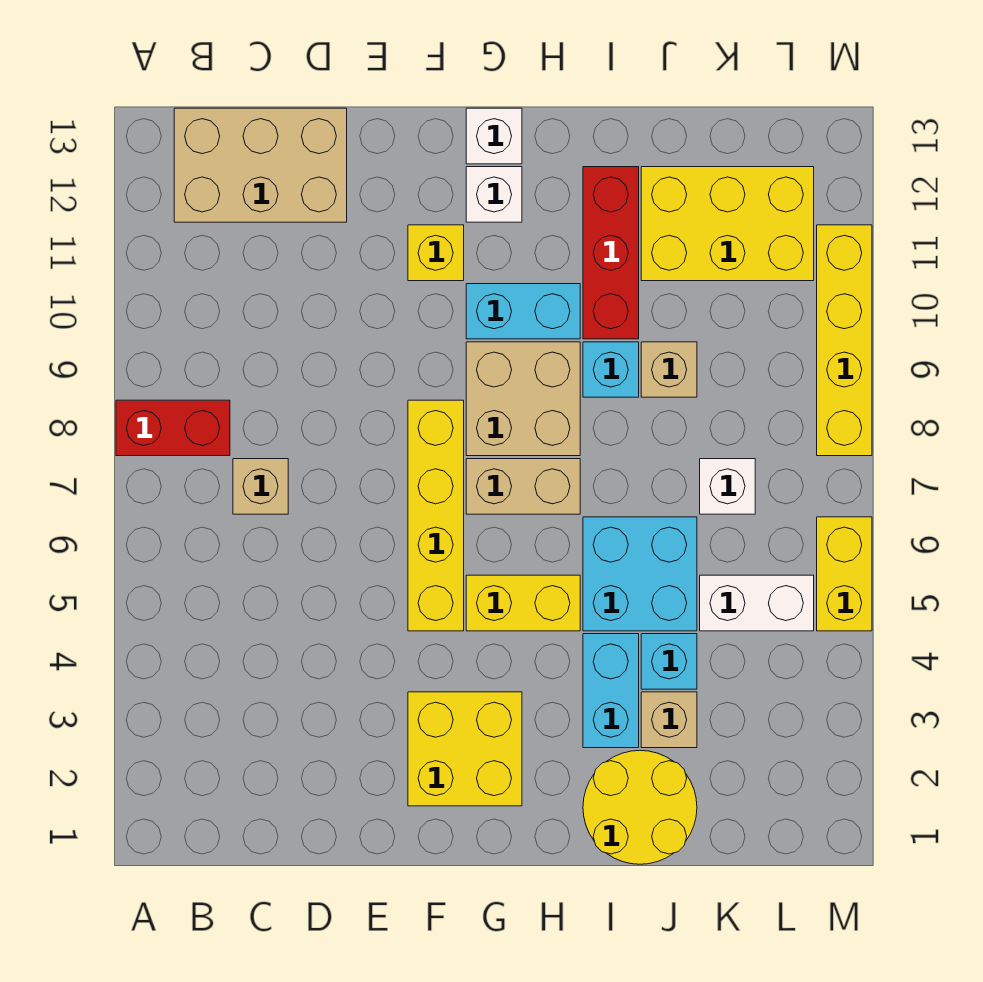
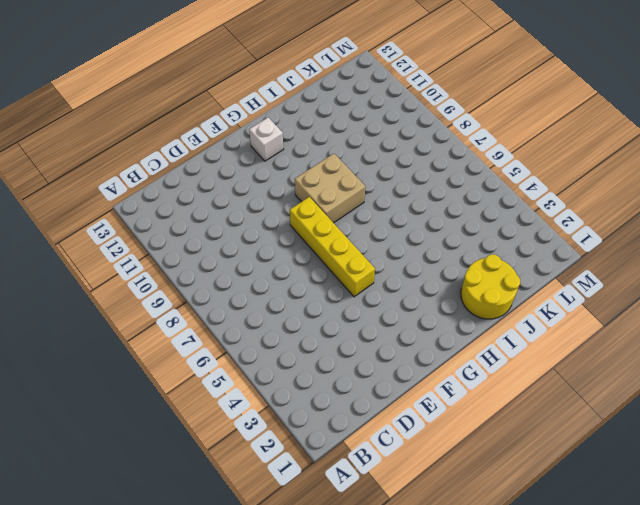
none -> red brick A8:B8 level 1
none -> tan brick B12:D13 level 1
none -> tan brick C7 level 1

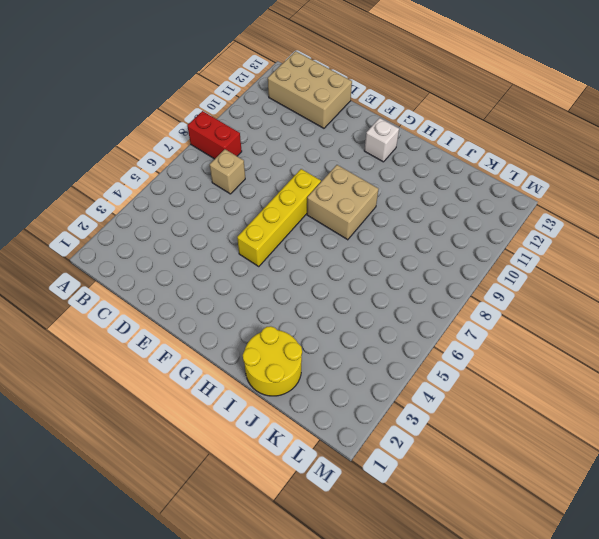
none -> yellow brick F2:G3 level 1
none -> yellow brick F11 level 1
none -> yellow brick G5:H5 level 1

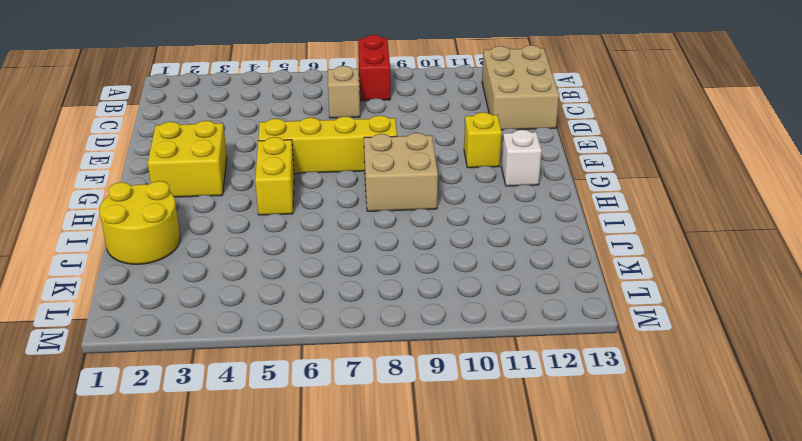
none -> tan brick G7:H7 level 1
none -> cyan brick G10:H10 level 1
none -> white brick G13 level 1

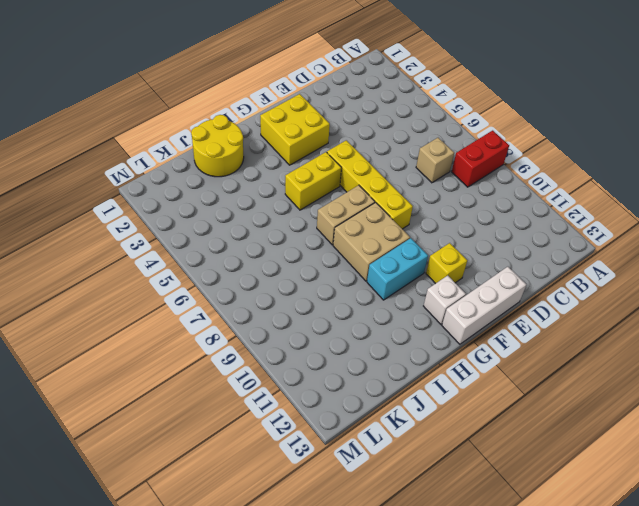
white brick E13:G13 level 1 -> white brick G13 level 1
none -> tan brick B12:D13 level 1
none -> cyan brick I3:I4 level 1
none -> cyan brick I5:J6 level 1

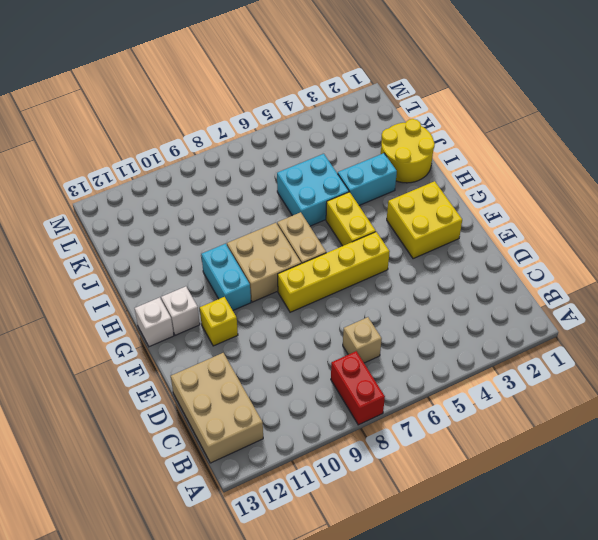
none -> cyan brick I9 level 1
none -> red brick I10:I12 level 1
none -> tan brick J3 level 1

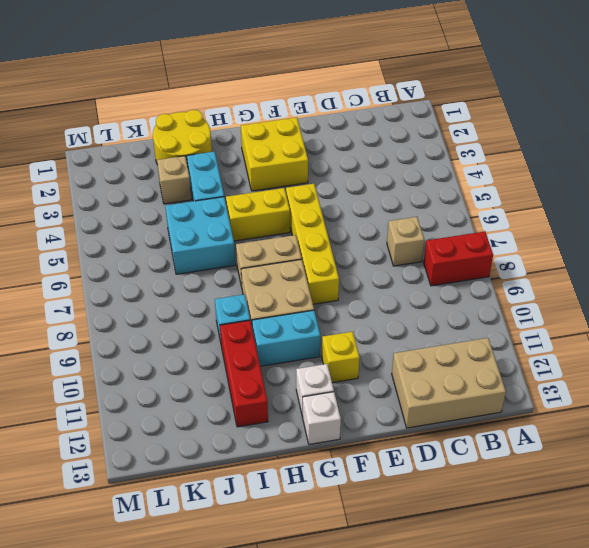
none -> cyan brick J4 level 1
none -> tan brick J9 level 1
none -> yellow brick J11:L12 level 1

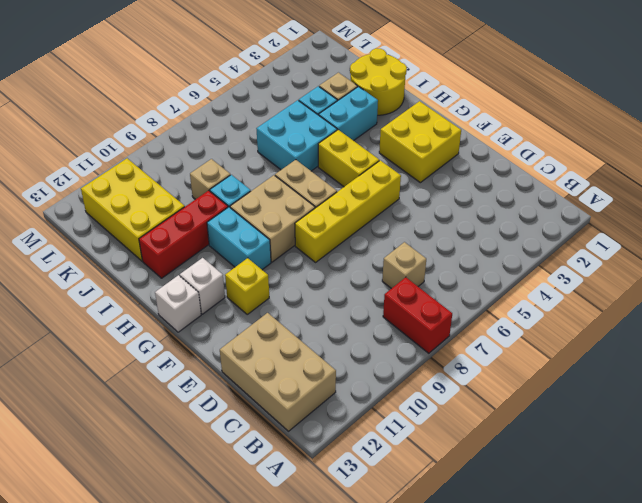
none -> white brick K5:L5 level 1
none -> white brick K7 level 1
none -> yellow brick M5:M6 level 1

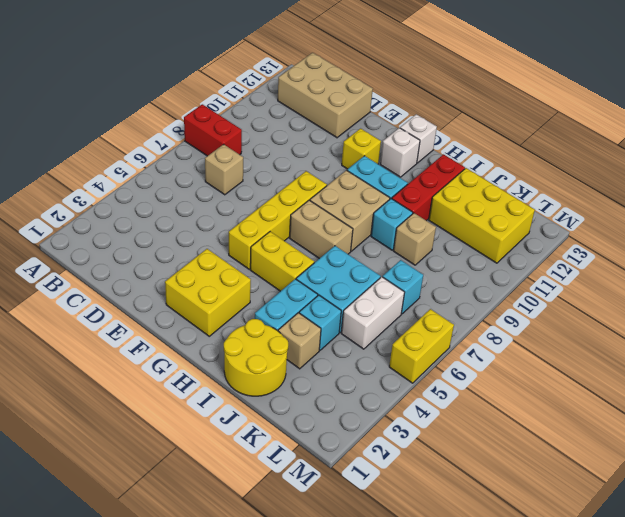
white brick K5:K6 level 1 -> white brick K5:L5 level 1
cyan brick K7 level 1 -> white brick K7 level 1
none -> yellow brick M8:M11 level 1

